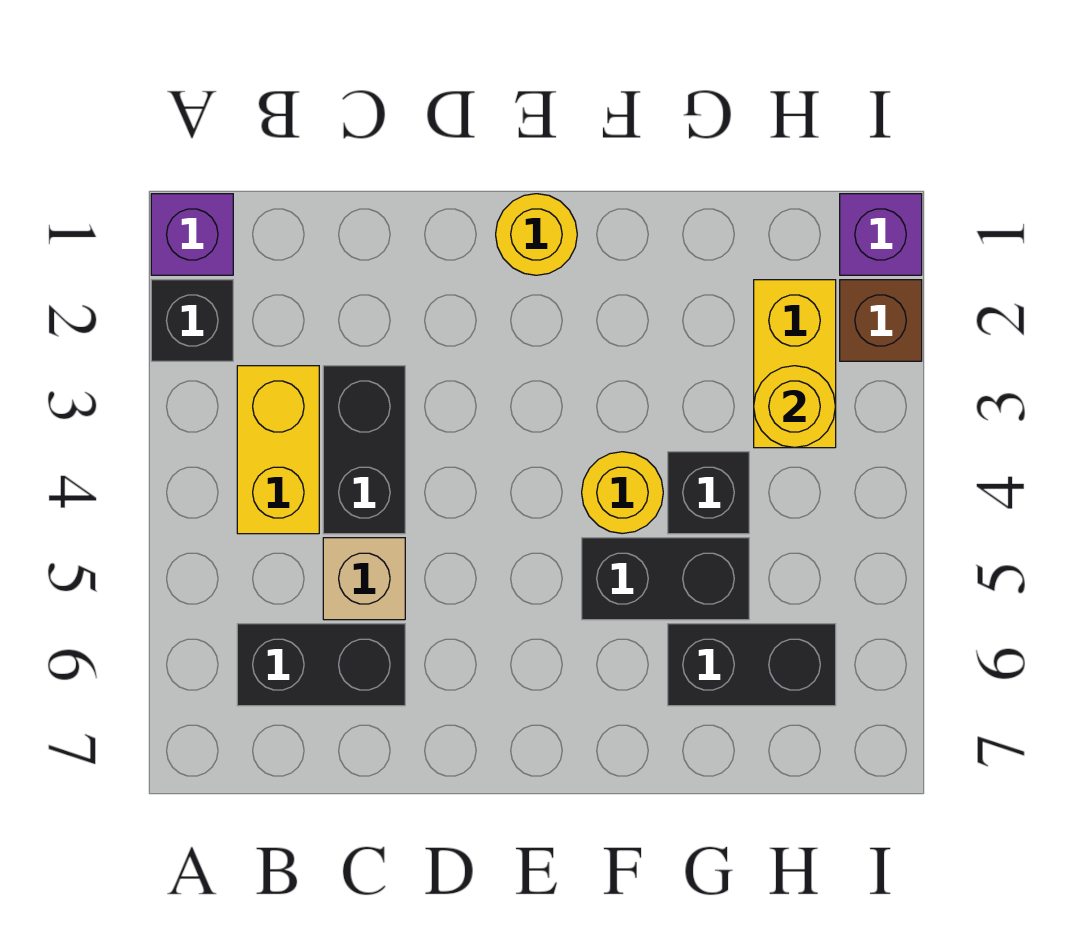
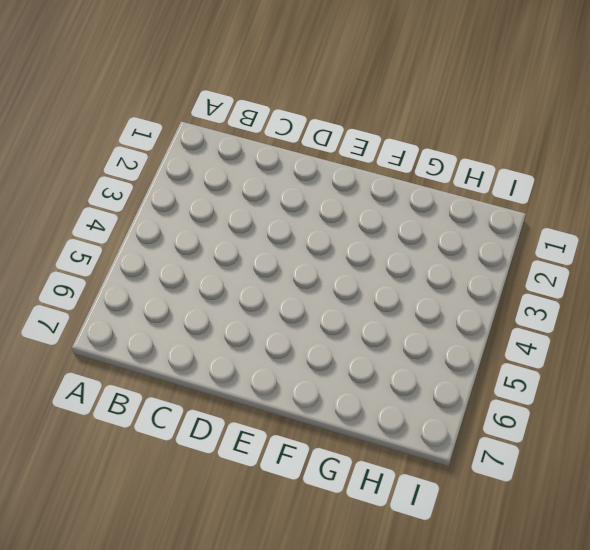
none -> purple brick A1 level 1
none -> black brick A2 level 1
none -> yellow brick B3:B4 level 1

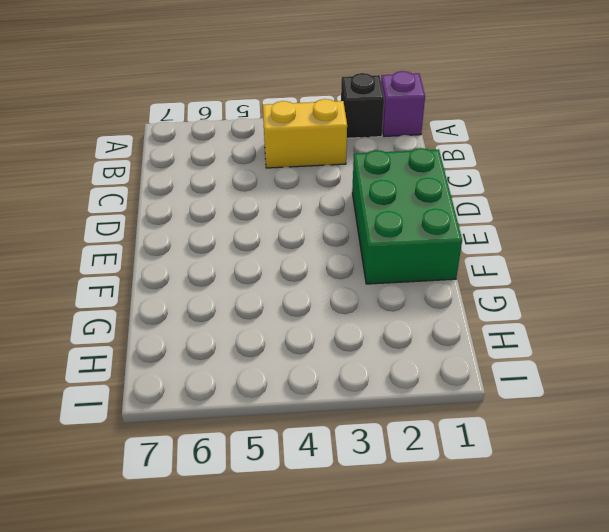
green brick D1:F2 level 1 -> yellow round brick E1 level 1
none -> black brick B6:C6 level 1
none -> black brick C3:C4 level 1
none -> tan brick C5 level 1

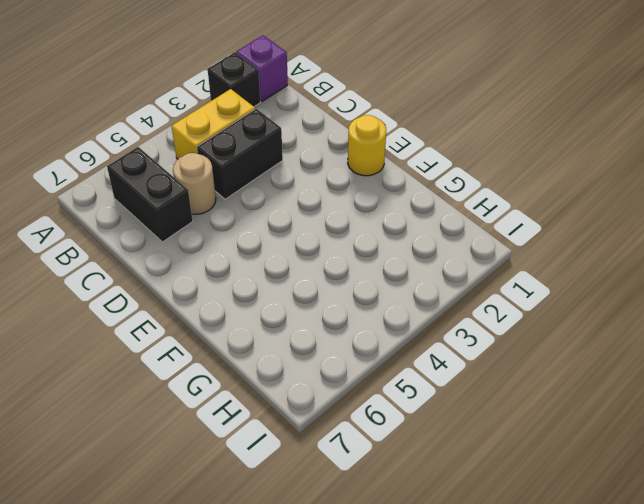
tan round brick C5 level 1 -> tan brick C5 level 1
none -> yellow round brick F4 level 1
none -> black brick F5:G5 level 1
none -> black brick G4 level 1

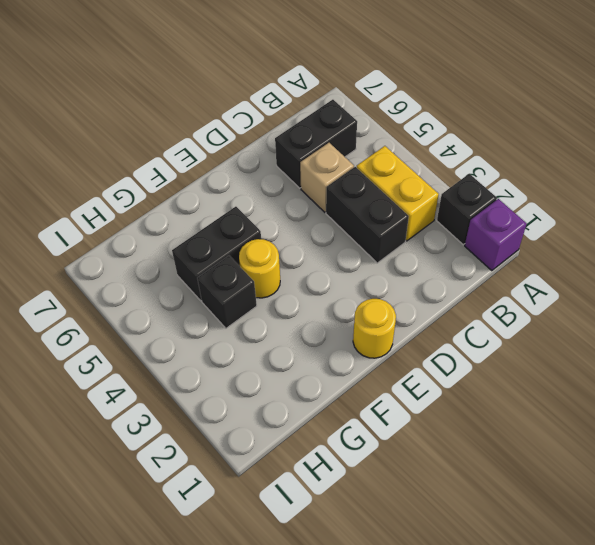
none -> black brick G6:H6 level 1
none -> yellow brick H2:H3 level 1
none -> purple brick I1 level 1

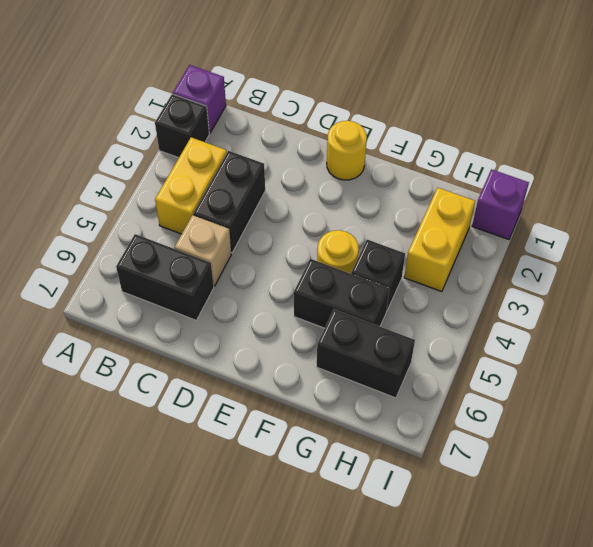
none -> brown brick I2 level 1
none -> yellow round brick H3 level 2

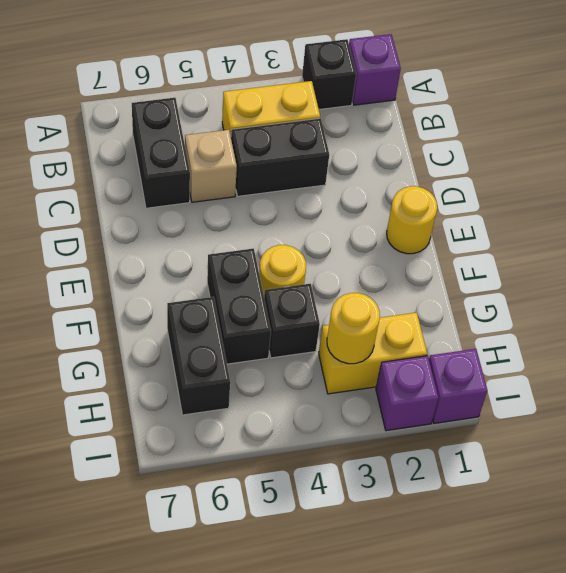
purple brick I2 level 1 -> brown brick I2 level 1

